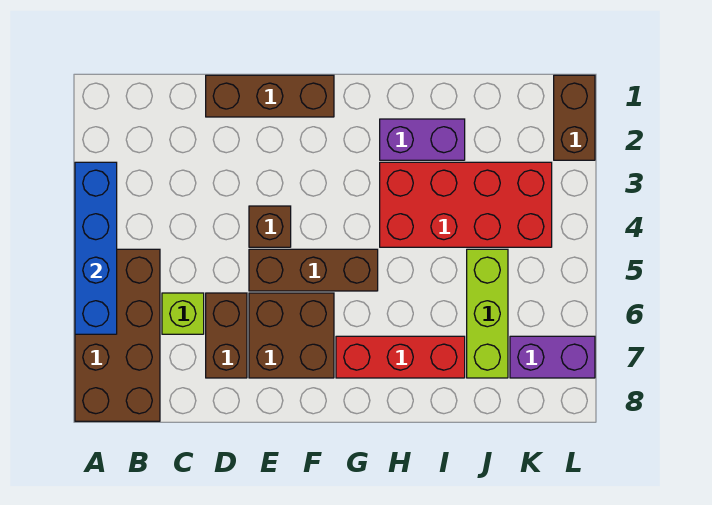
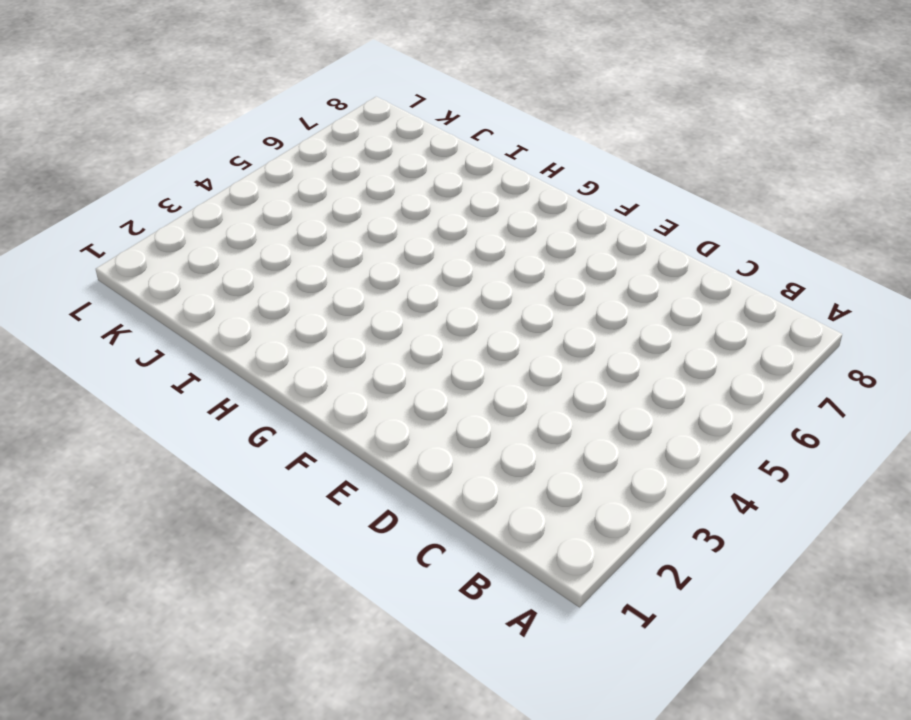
none -> brown brick A5:B8 level 1
none -> lime brick C6 level 1
none -> brown brick D1:F1 level 1

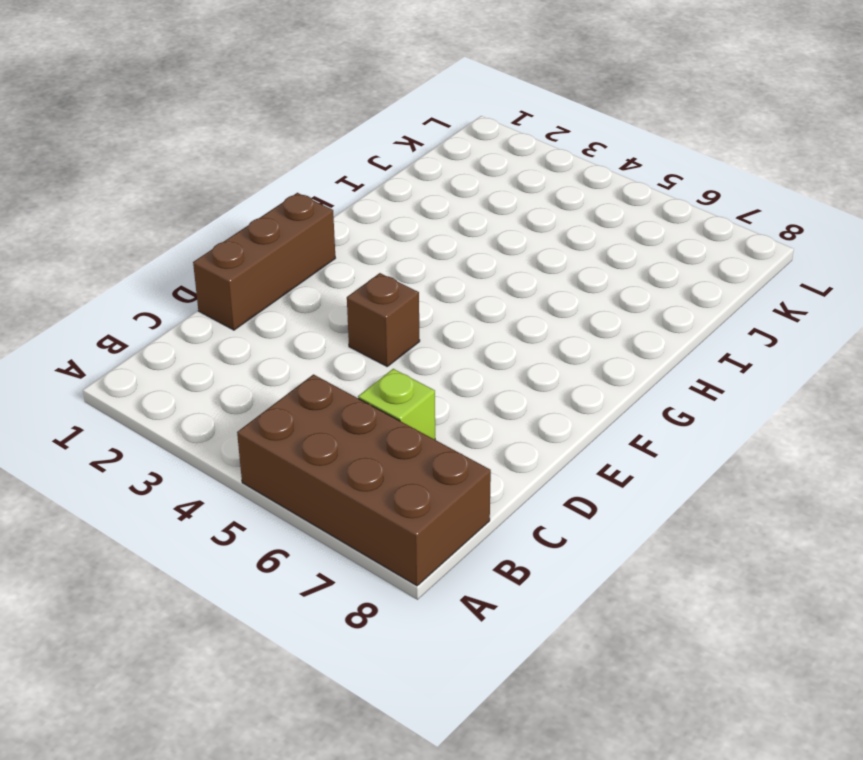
none -> brown brick D6:D7 level 1
none -> brown brick E5:G5 level 1
none -> brown brick E6:F7 level 1

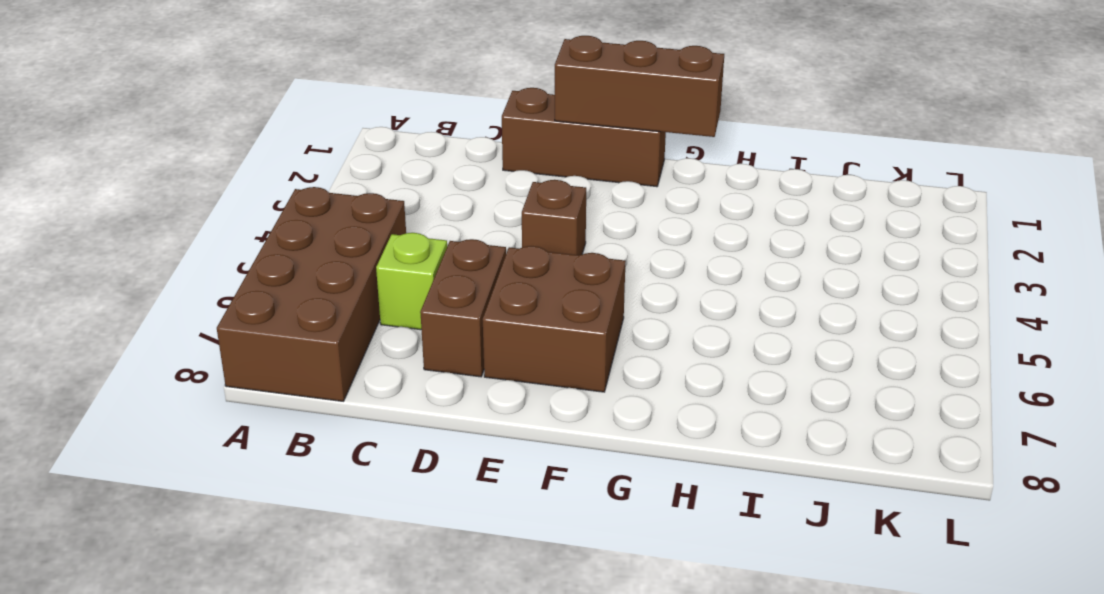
brown brick E1:G1 level 2 -> brown brick E5:G5 level 1
none -> red brick G7:I7 level 1
none -> purple brick H2:I2 level 1
none -> red brick H3:K4 level 1

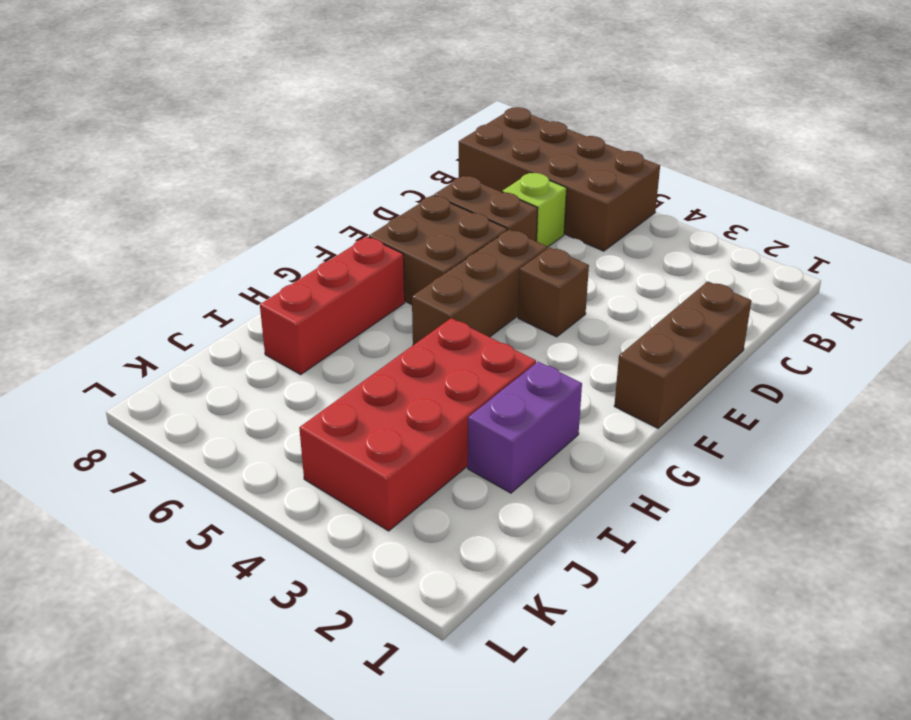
none -> lime brick J5:J7 level 1
none -> purple brick K7:L7 level 1
none -> brown brick L1:L2 level 1

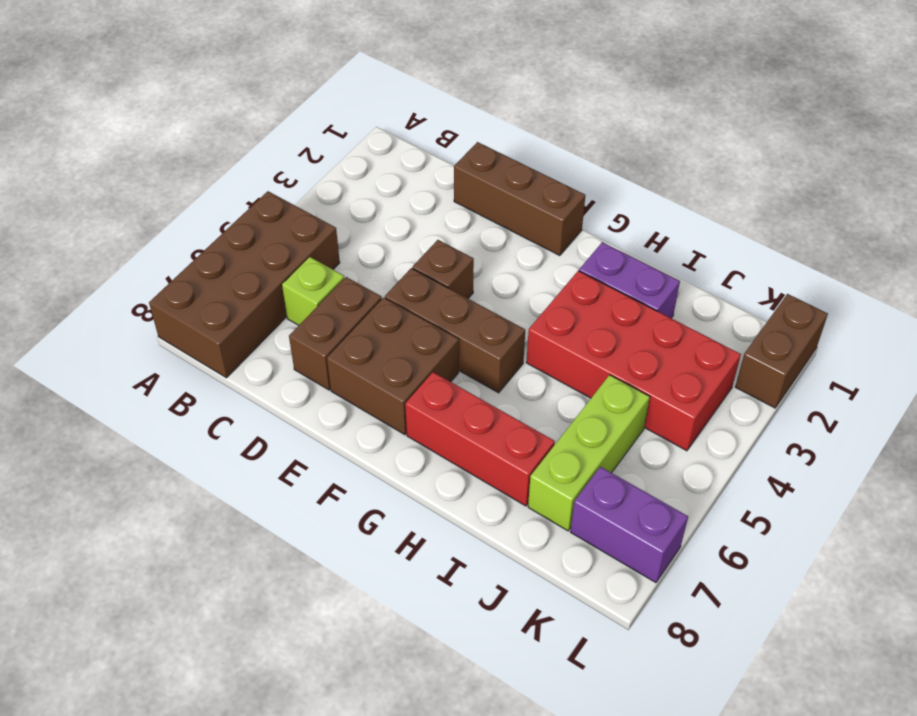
none -> blue brick A3:A6 level 2

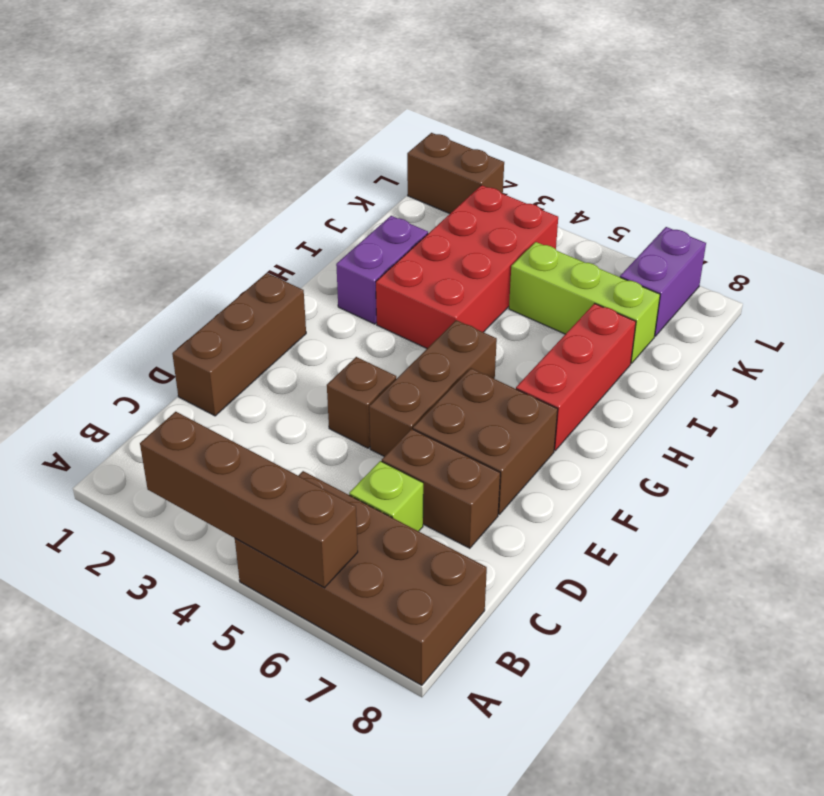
brown brick A3:A6 level 2 -> blue brick A3:A6 level 2

